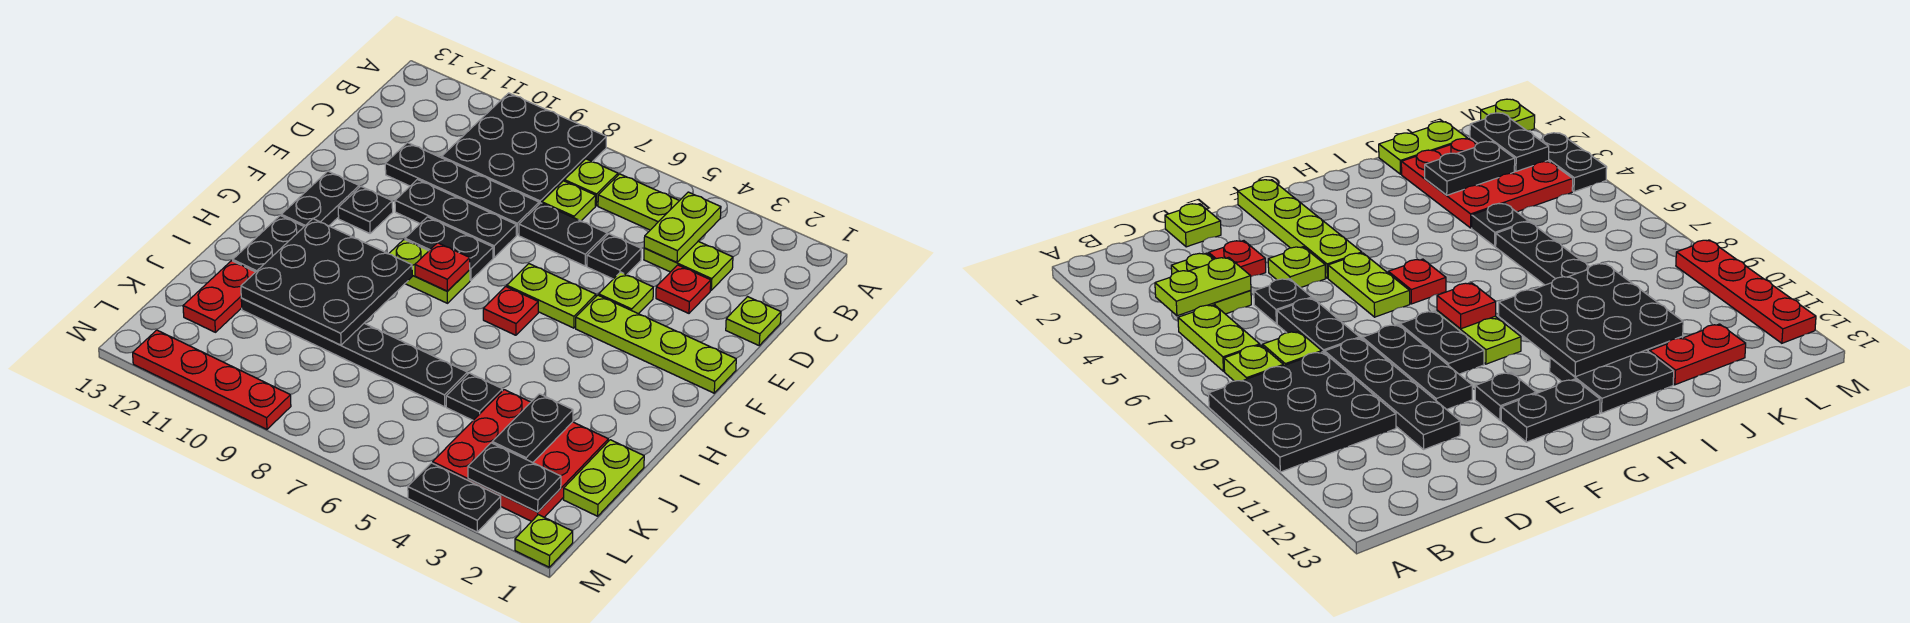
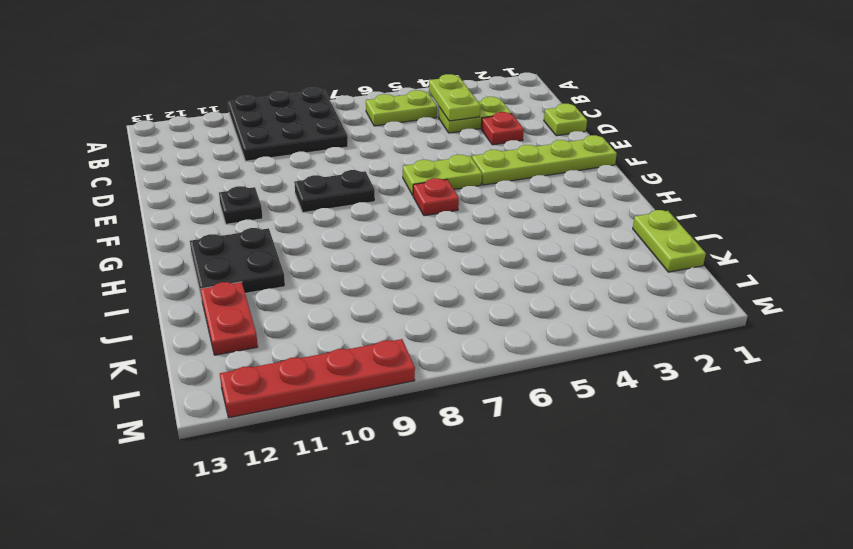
none -> lime plate B7 level 1
none -> lime plate C7 level 1
none -> black plate D5 level 1
none -> black plate D6:D7 level 1

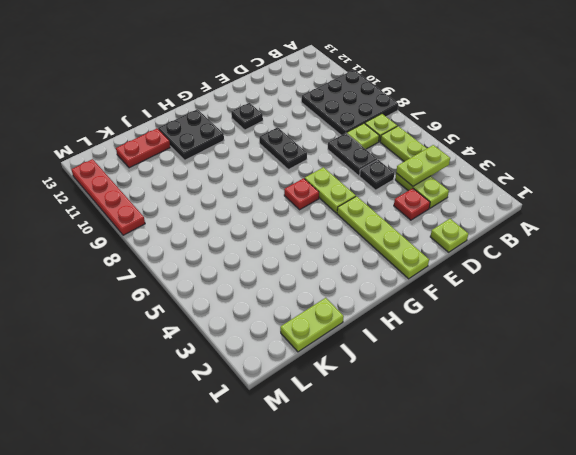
none -> black plate D8:D11 level 1
none -> lime plate E4 level 1
none -> black plate E8:E10 level 1
none -> black plate F12:G12 level 1

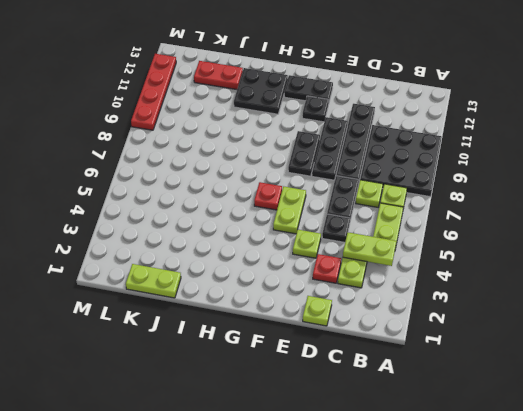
none -> lime plate F1:F4 level 1
none -> lime plate G8:G9 level 1
none -> red plate J2:L4 level 1
none -> black plate J5 level 1

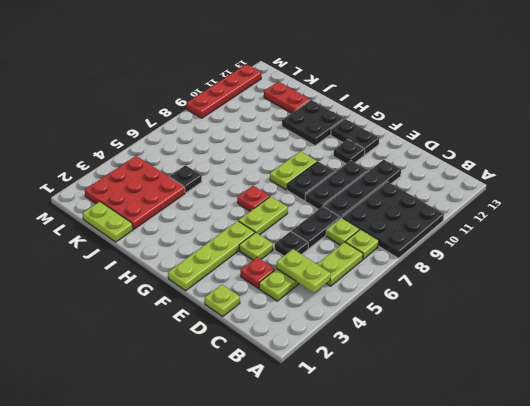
none -> black plate J6:J11 level 1
none -> lime plate M1 level 1
none -> black plate M3:M4 level 1
none -> red plate G8 level 2

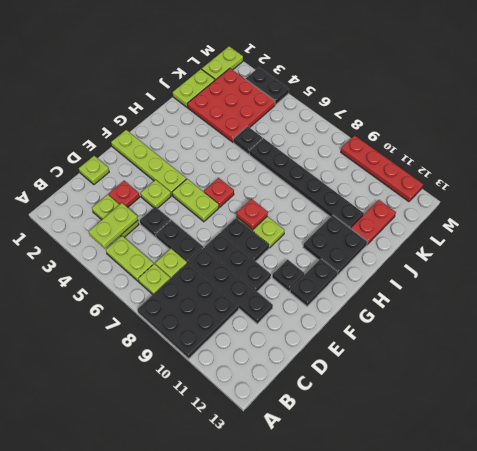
lime plate L1:M1 level 1 -> lime plate M1 level 1
none -> black plate H9:J11 level 2
none -> black plate J3:K3 level 2
none -> black plate L2:L3 level 2

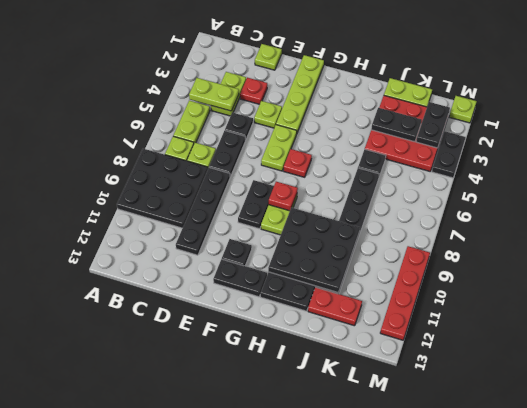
none -> black plate E8:E10 level 1

